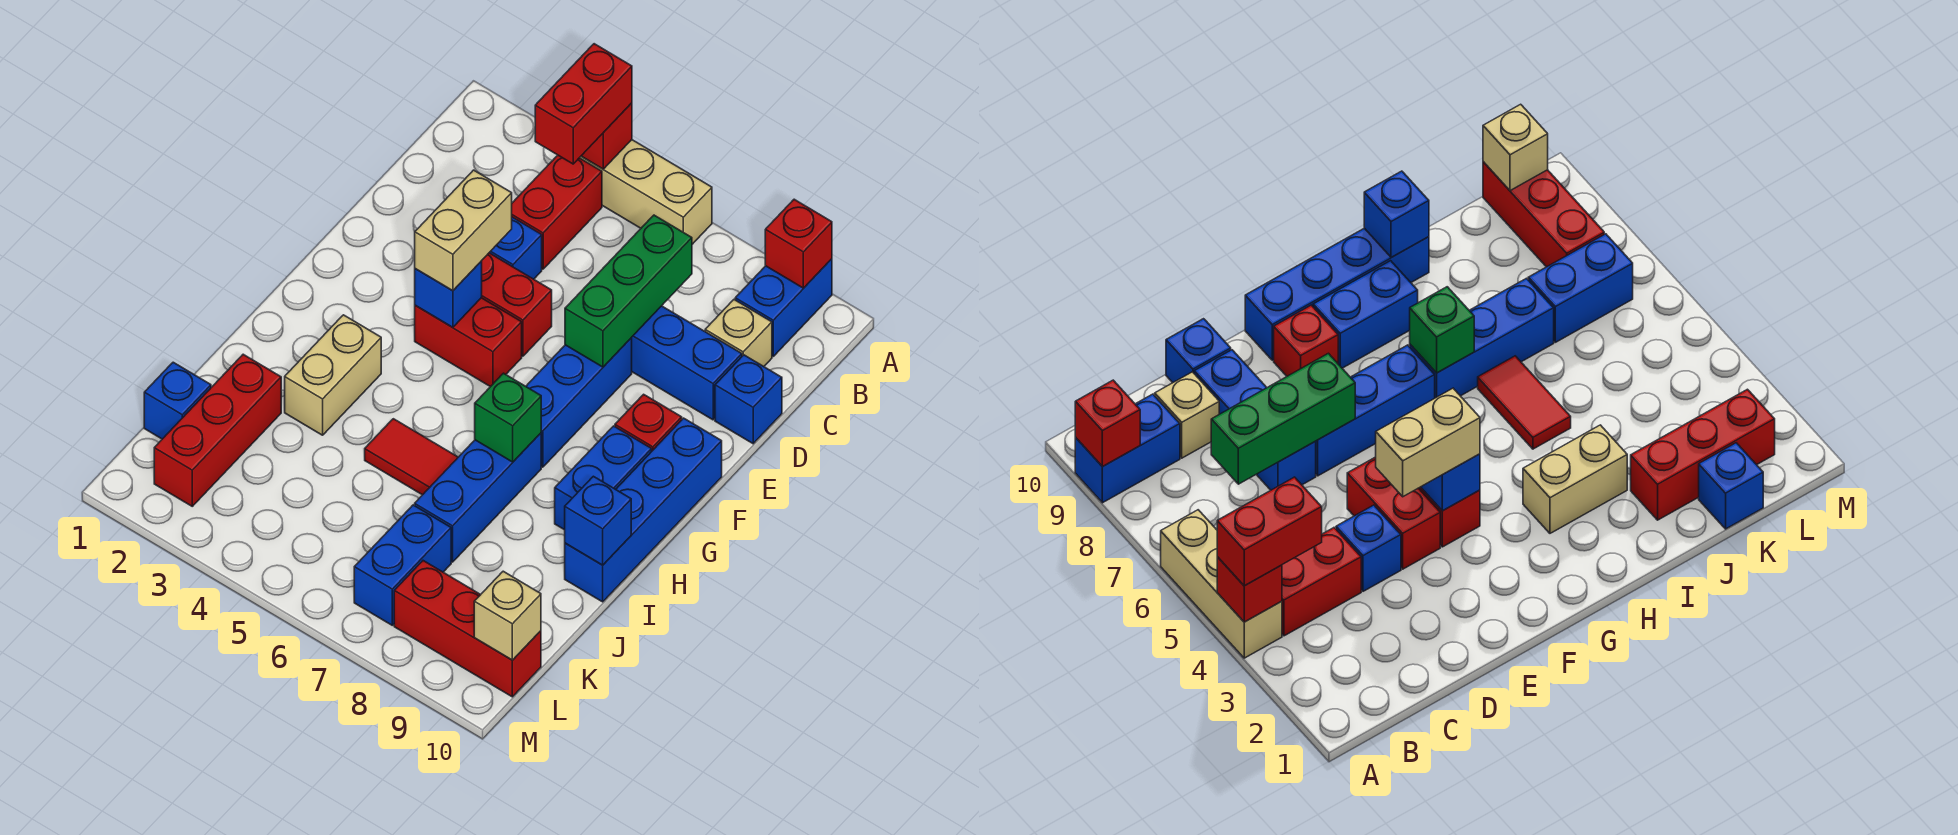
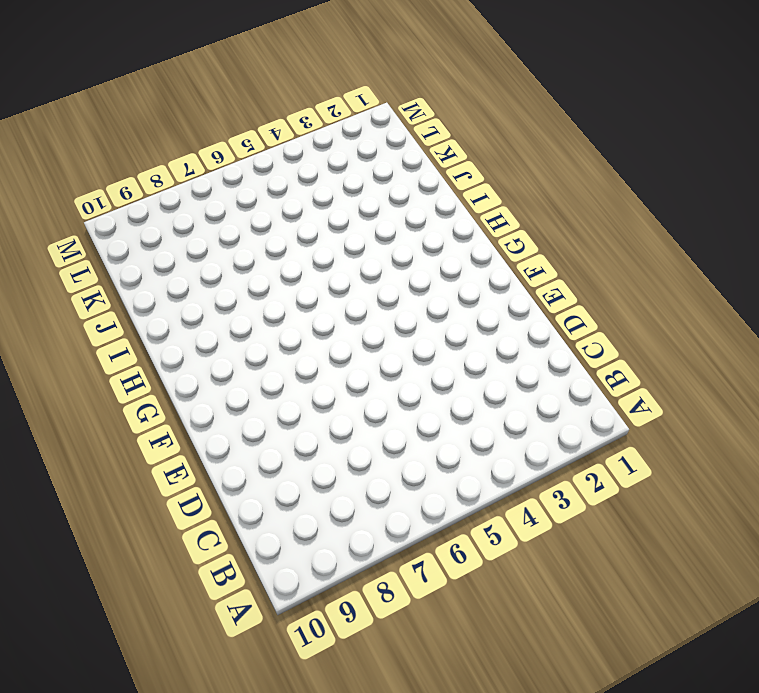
none -> tan brick A4:A6 level 1
none -> blue brick A9:B9 level 1
none -> red brick B4:C4 level 1

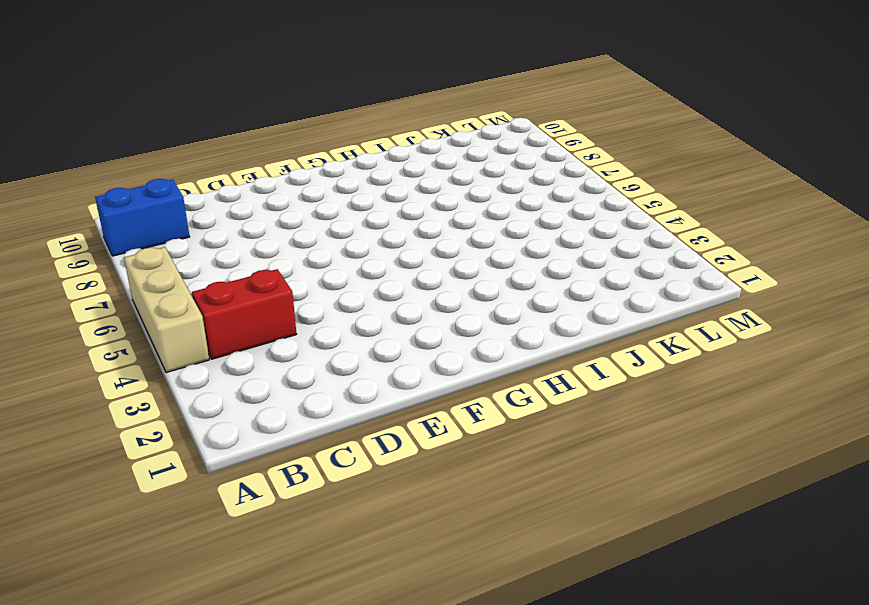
none -> tan brick C9 level 1
none -> blue brick D4 level 1
none -> blue brick D7:D9 level 1

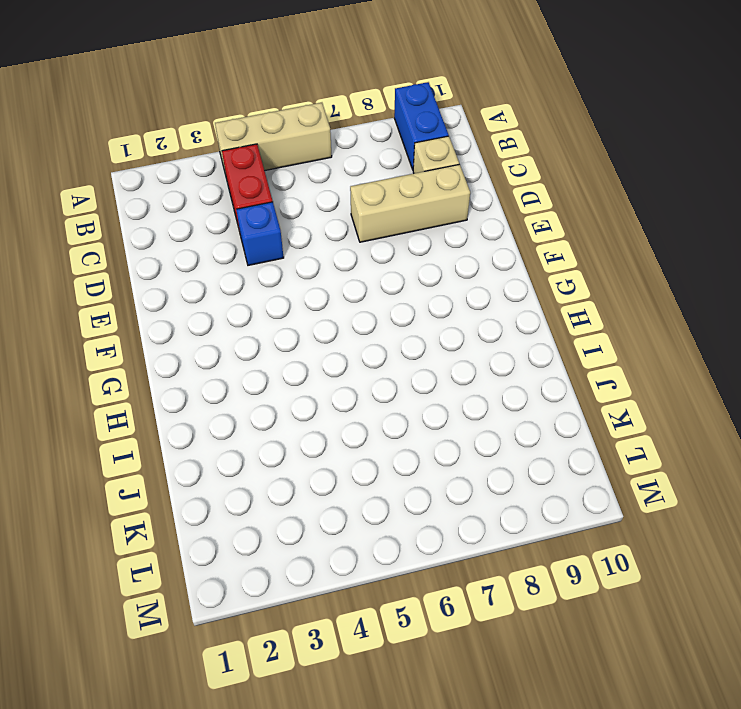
tan brick D7:D9 level 1 -> blue brick D7:D9 level 1
none -> blue brick D10 level 1
none -> red brick E4:E5 level 1
none -> blue brick E7:G7 level 1

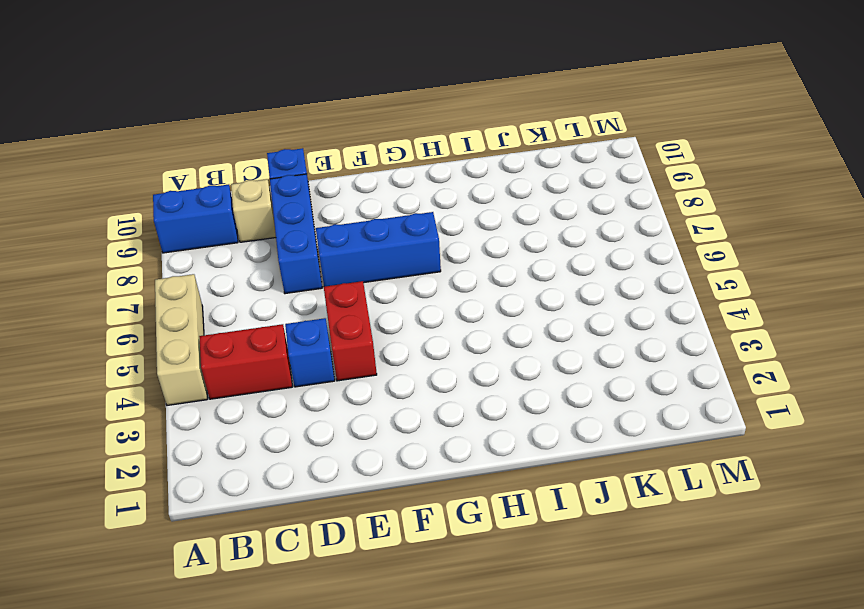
none -> red brick F4:F5 level 1
none -> red brick F9 level 1
none -> blue brick F10:I10 level 1

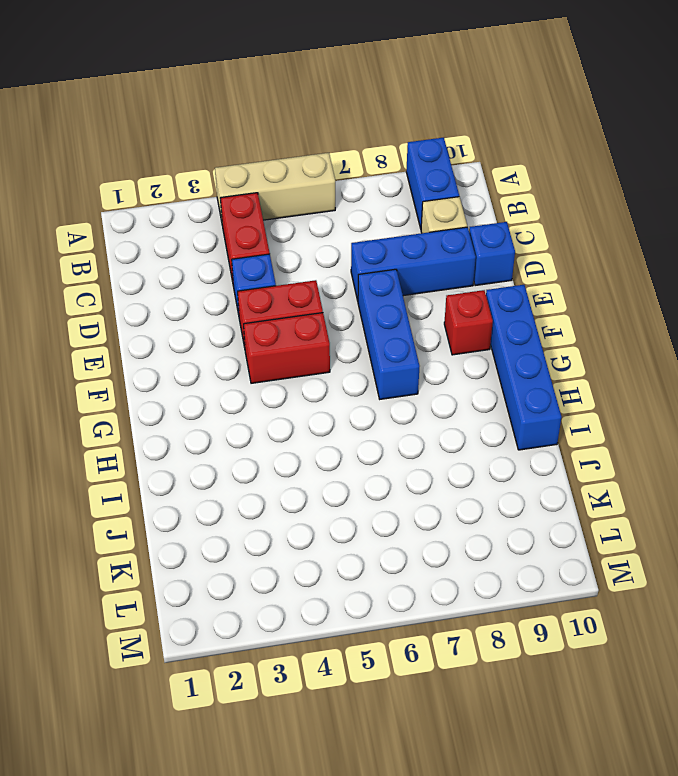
none -> blue brick G9:H9 level 1
none -> tan brick H3:I3 level 1
none -> blue brick H7:J7 level 1

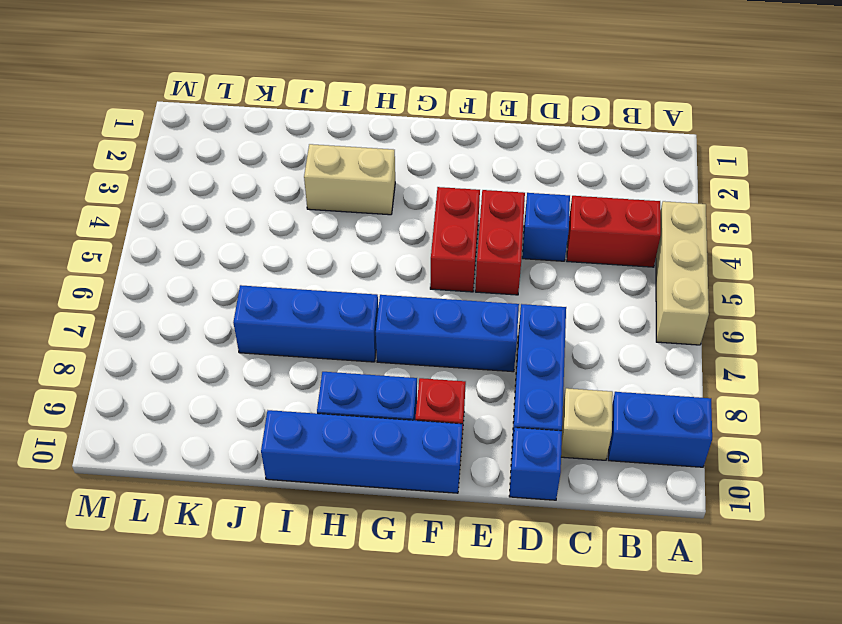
none -> red tile I5:I6 level 1
none -> red brick J2:L2 level 1
none -> blue brick K1 level 1

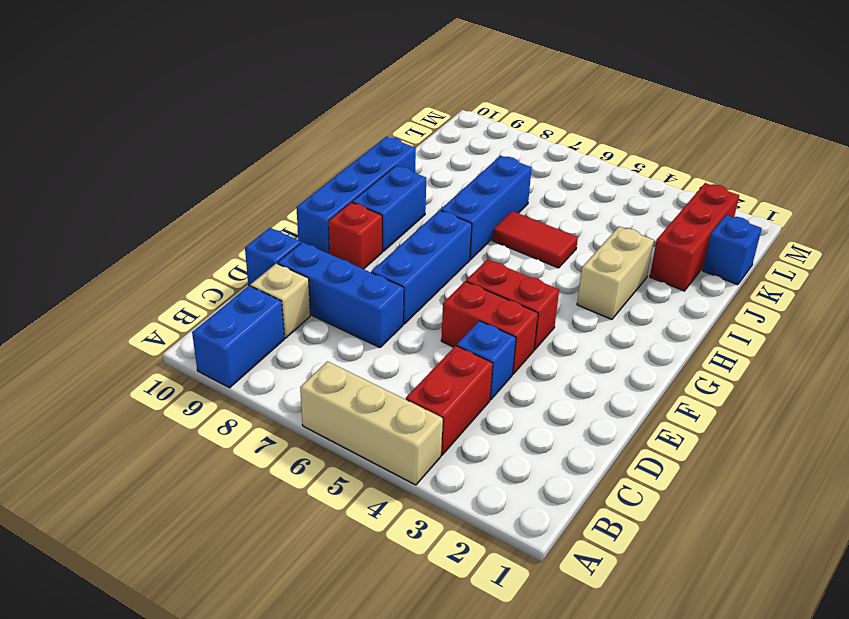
none -> blue brick K7:L7 level 1
none -> red brick L8:L10 level 1
none -> red brick A4 level 2

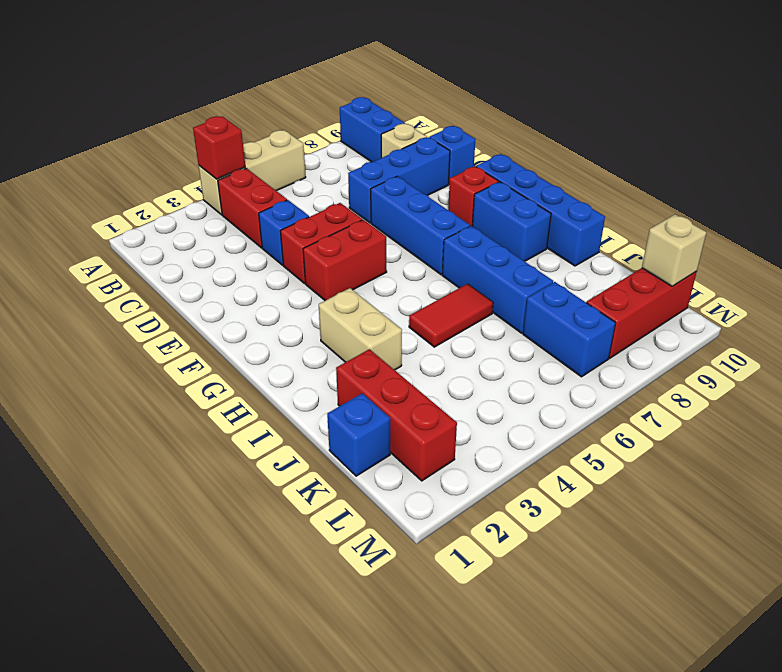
none -> red brick A9 level 2
none -> green brick C7:E7 level 2
none -> blue brick F4 level 2

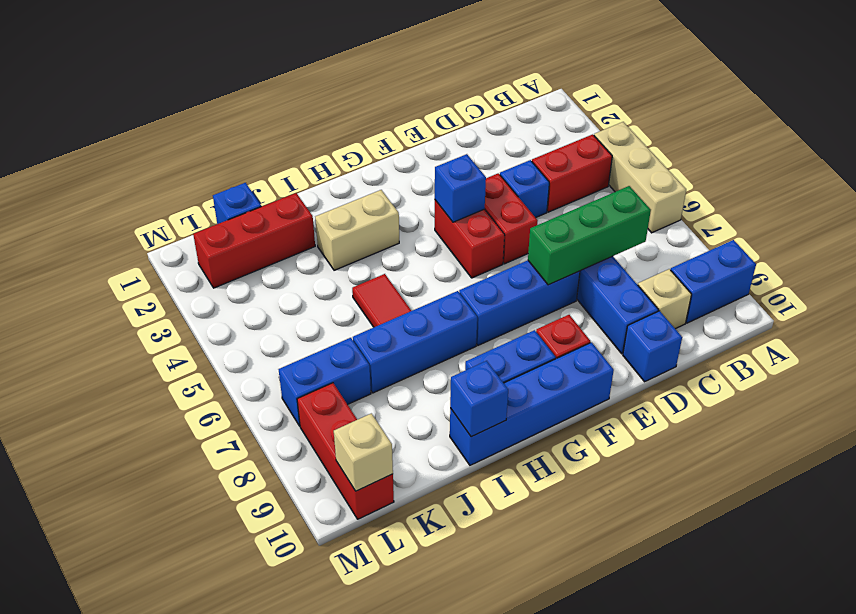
none -> red brick A4 level 2
none -> red brick A9 level 2
none -> green brick H7 level 2

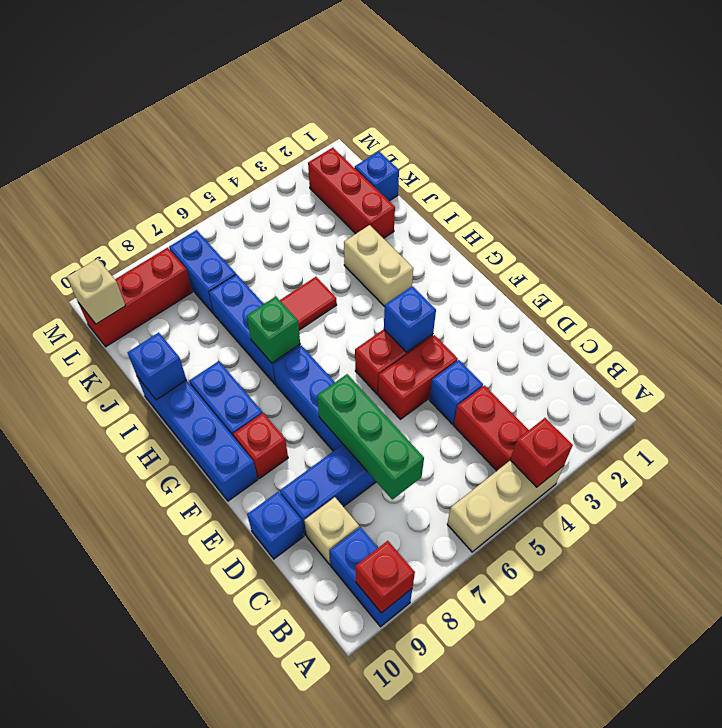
none -> red brick A4:B4 level 3
none -> tan brick E4:F4 level 3

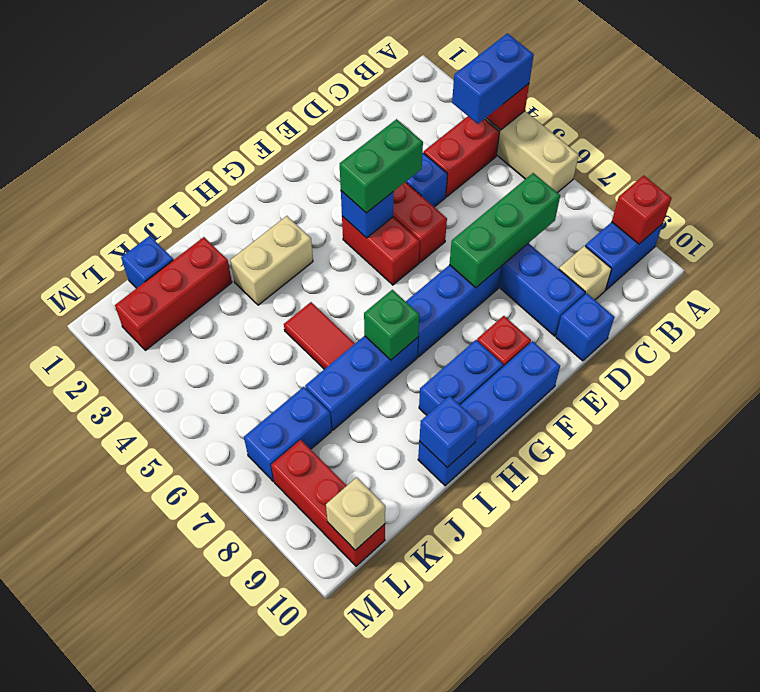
blue brick A4:B4 level 3 -> red brick A4:B4 level 3
green brick E4:F4 level 3 -> tan brick E4:F4 level 3

